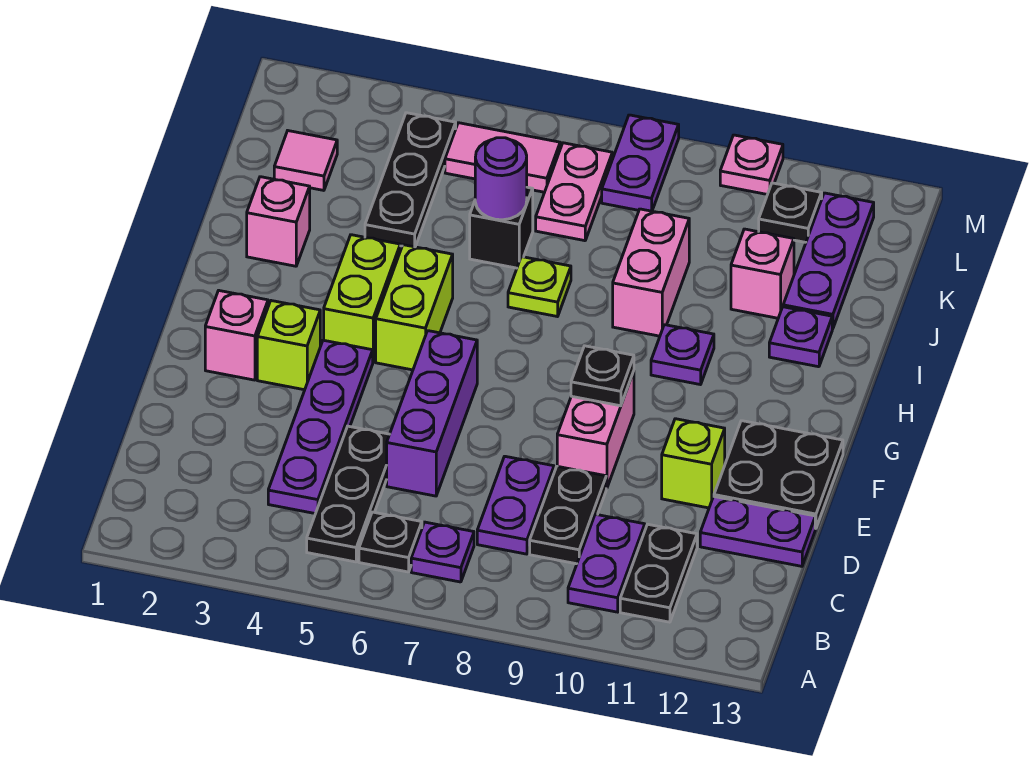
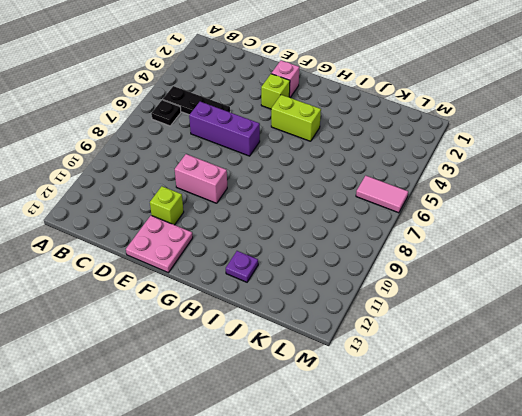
pink plate E12:F13 level 1 -> black plate E12:F13 level 1
pink tile L6:M6 level 1 -> pink tile L5:L6 level 1
none -> purple plate B7 level 1
none -> purple plate B10:C10 level 1
none -> black plate B11:C11 level 1
none -> purple plate C4:F4 level 1

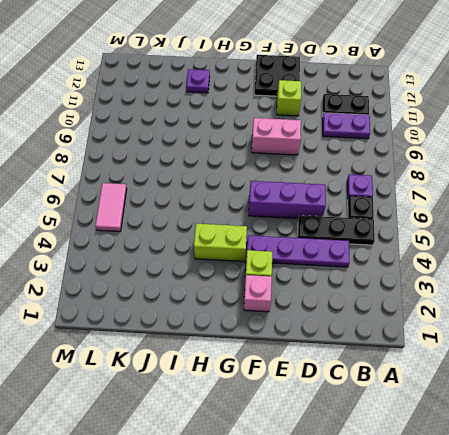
none -> purple plate C8:D8 level 1
none -> black plate C9:D9 level 1
none -> purple plate D12:D13 level 1
none -> lime brick G5:H5 level 1

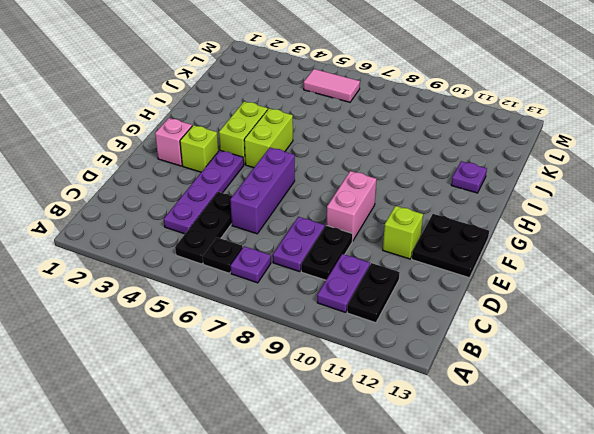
none -> purple plate D12:D13 level 1
none -> purple plate H10 level 1
none -> pink brick I2 level 1
none -> lime plate I7 level 1

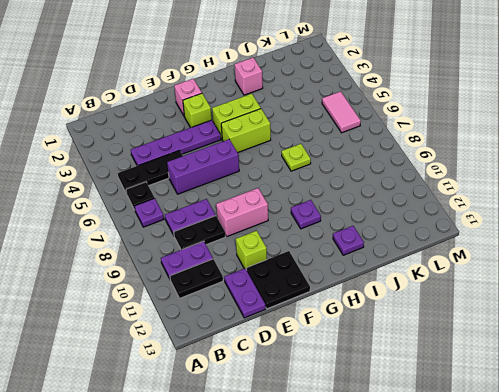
none -> pink brick I9:J9 level 1
none -> black plate J4:L4 level 1
none -> black brick J6 level 1
none -> pink brick J11 level 1

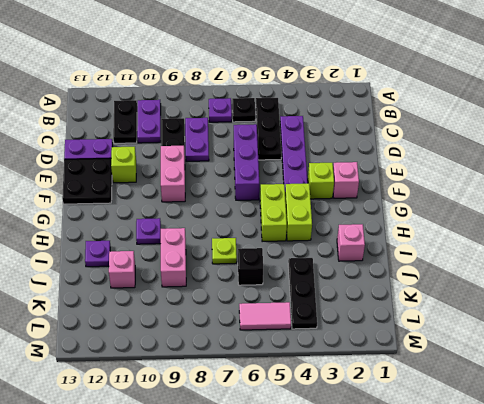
none -> purple plate J12:L12 level 1
none -> pink tile K2 level 1
none -> pink plate K7:L7 level 1
none -> purple plate L8:M8 level 1

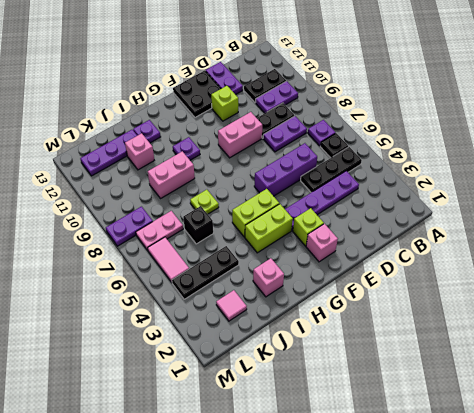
none -> black plate L11 level 1
none -> pink plate M10 level 1
none -> black plate F9 level 2
none -> purple round brick J6 level 2

